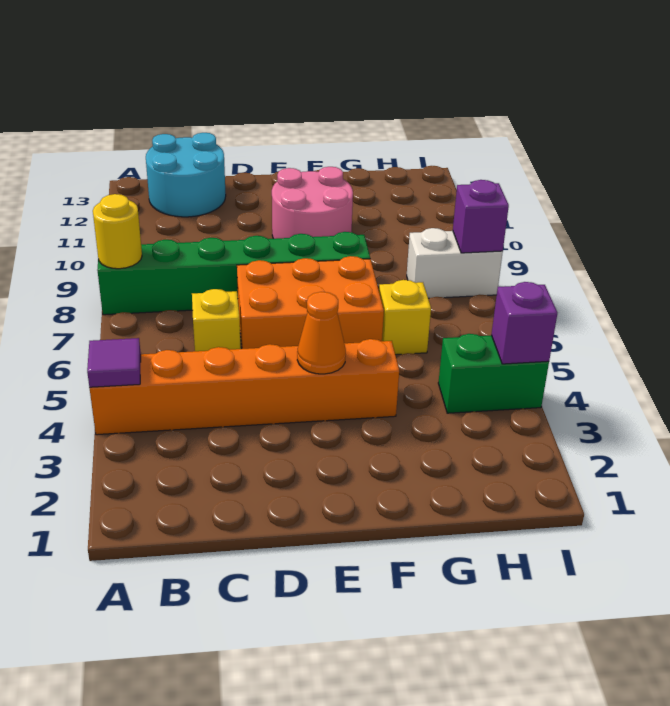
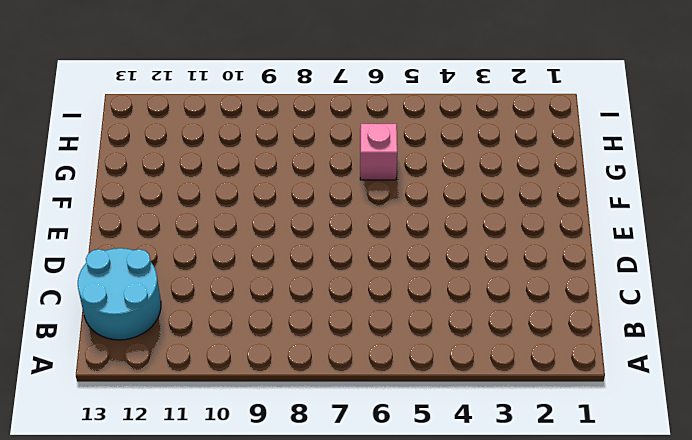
pink brick G6 level 1 -> yellow brick G6 level 1
none -> orange brick A4:F4 level 1
none -> green brick A8:F8 level 1
none -> yellow brick C6 level 1

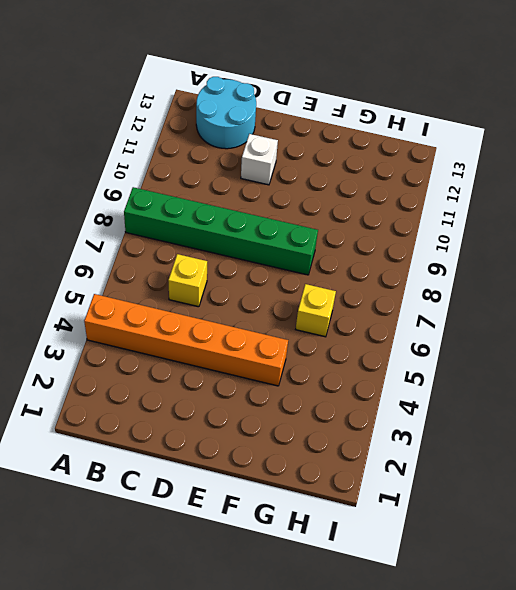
white brick D11 level 1 -> none
none -> orange brick D6:F7 level 1
none -> pink round brick E10:F11 level 1
none -> green brick H4:I4 level 1

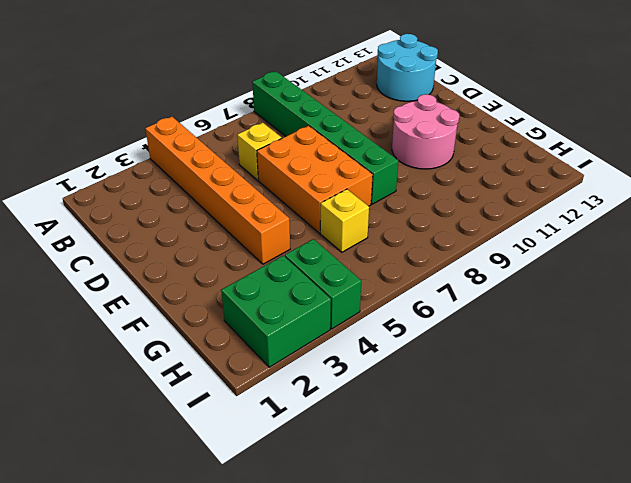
green brick H2:I3 level 1 -> none
none -> white brick H8:I8 level 1
none -> purple tile A4 level 2
none -> yellow round brick A8 level 2

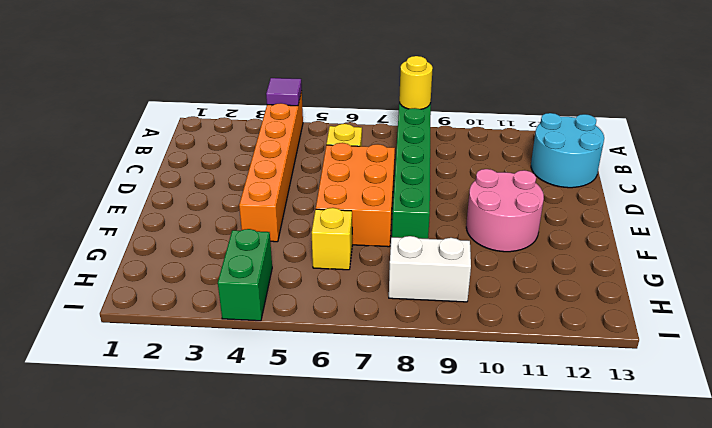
white brick H8:H9 level 1 -> white brick H8:I8 level 1
none -> orange cone E4 level 2
none -> purple brick I4 level 2
none -> purple brick I8 level 2

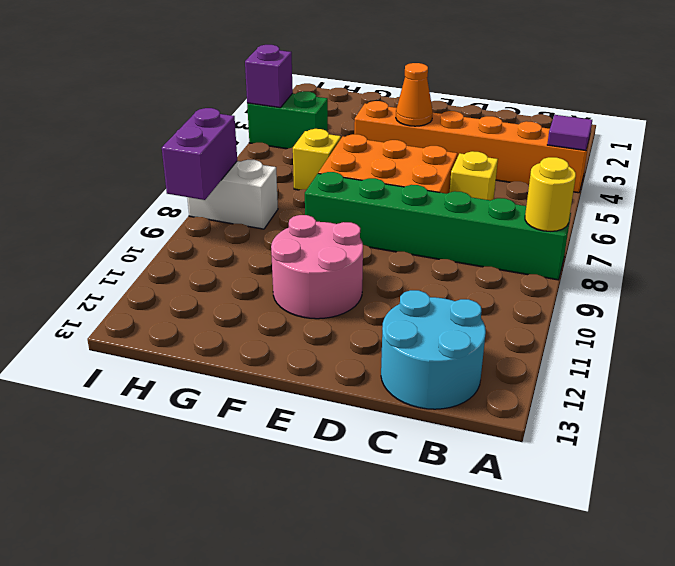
purple brick I8:I9 level 2 -> purple brick I8 level 2

